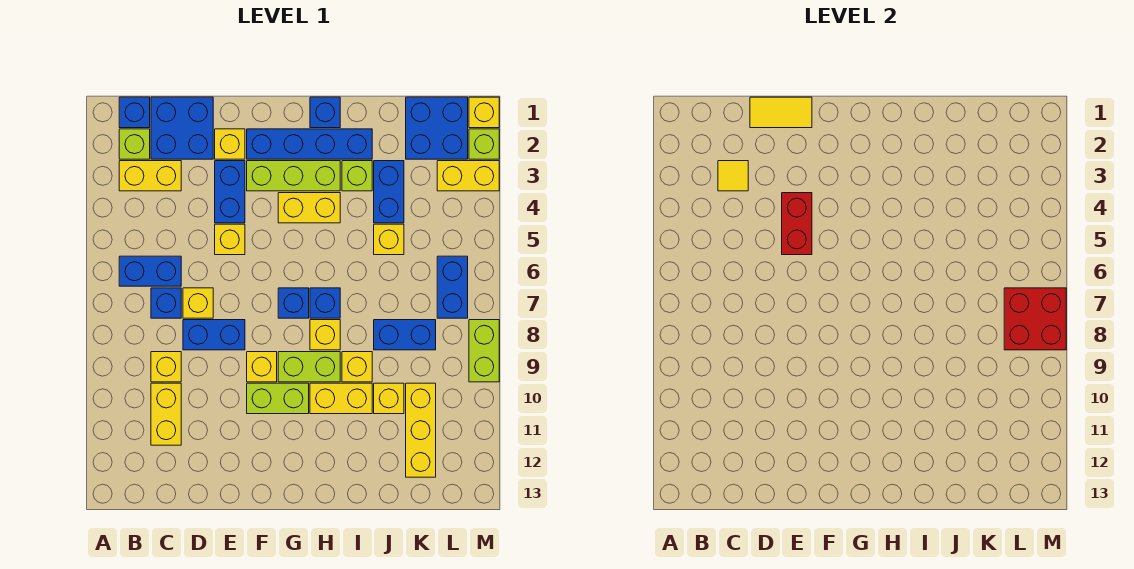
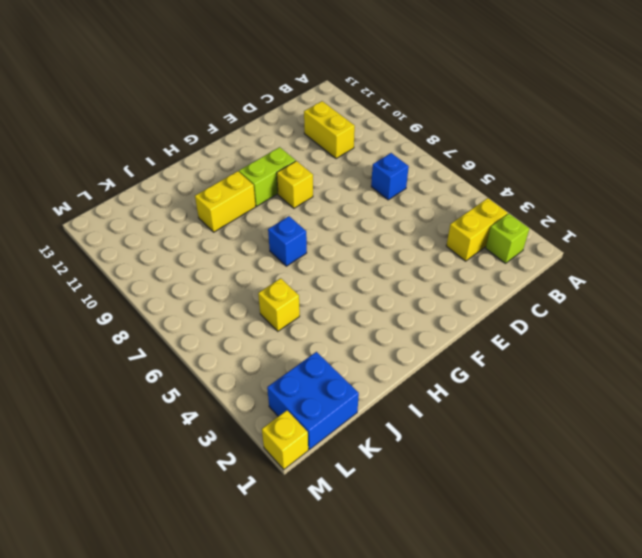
none -> blue brick B1 level 1
none -> blue brick B6:C6 level 1
none -> blue brick C1:D2 level 1
none -> yellow brick C9 level 1

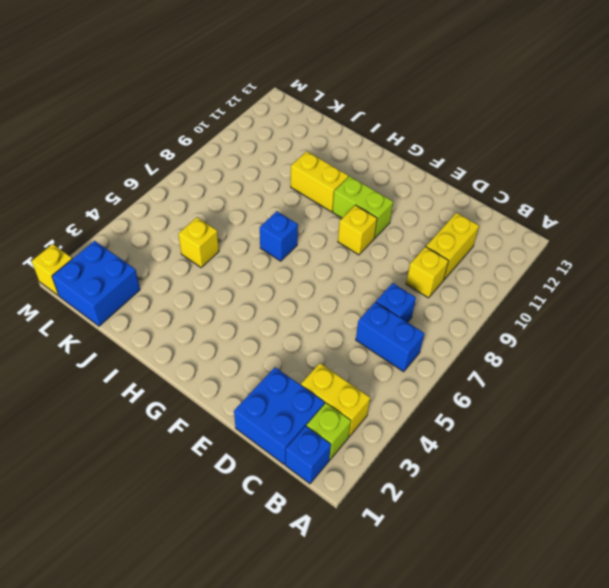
none -> yellow brick D7 level 1
none -> blue brick D8:E8 level 1
none -> yellow brick E2 level 1
none -> blue brick E3:E4 level 1

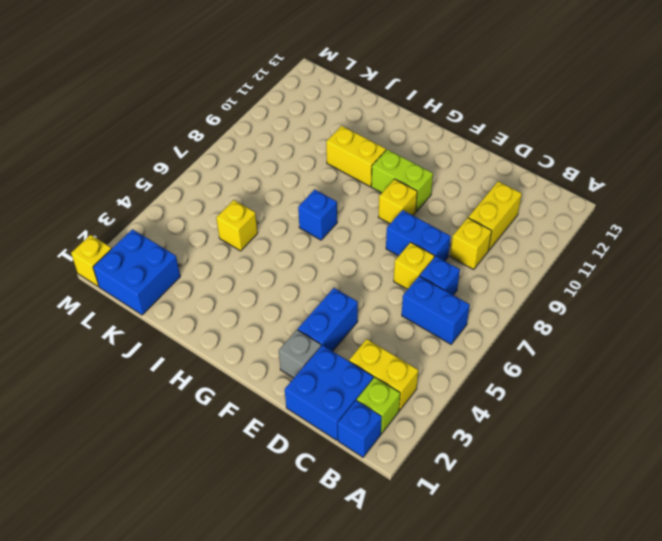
grey brick E2 level 1 -> yellow brick E2 level 1
none -> yellow brick E5 level 1
none -> blue brick F2:I2 level 1
none -> lime brick F3:H3 level 1
none -> yellow brick G4:H4 level 1

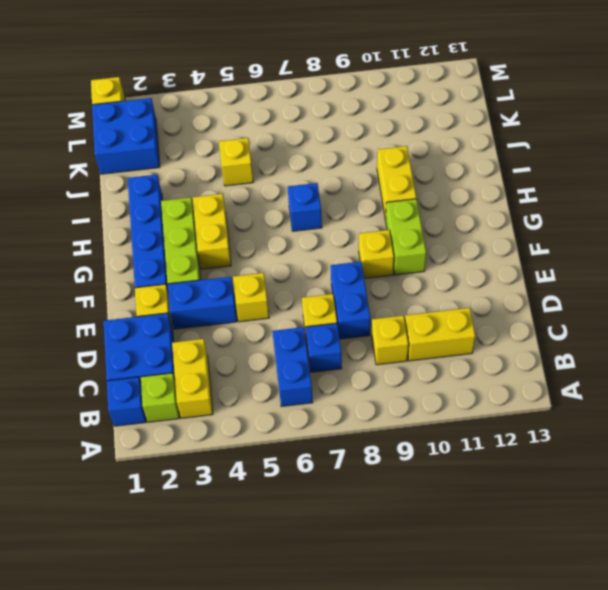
none -> blue brick G7 level 1
none -> lime brick G9:H9 level 1
none -> blue brick H1 level 1
none -> yellow brick H8 level 1

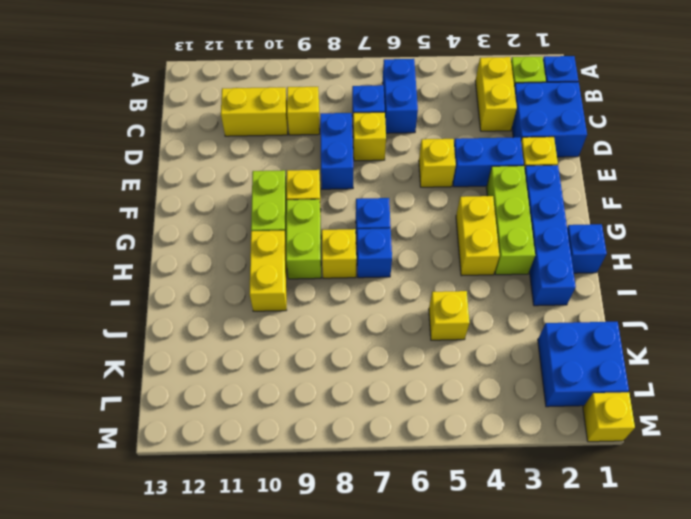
none -> lime brick I3 level 1
none -> yellow brick I9 level 1
none -> blue brick J3:J4 level 1
none -> blue brick J8:K8 level 1

